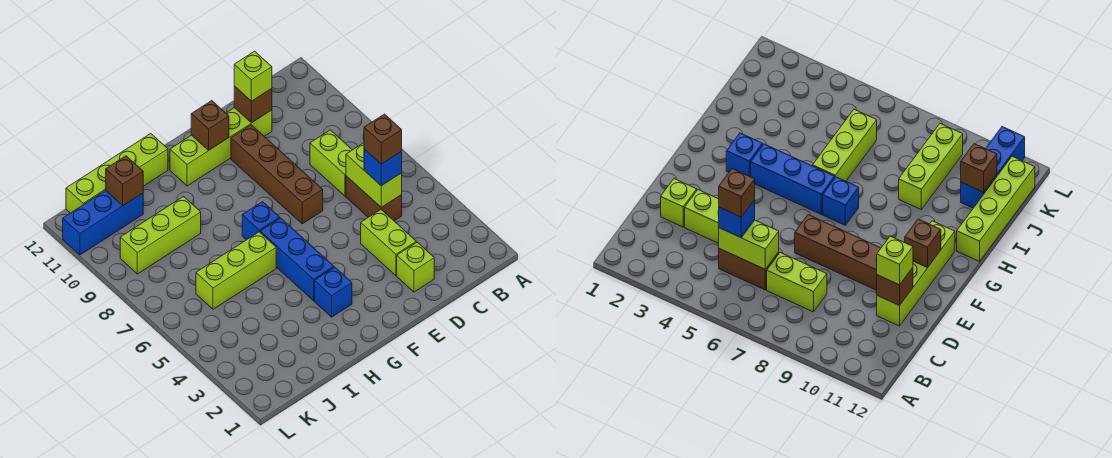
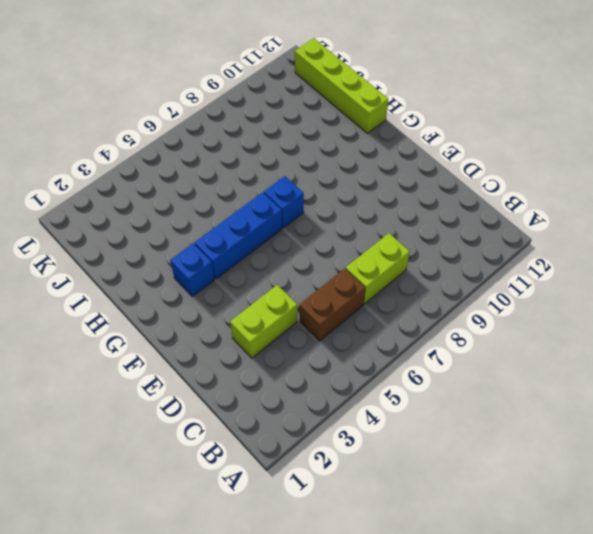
none -> lime brick D2 level 1
none -> lime brick D11:G11 level 1
none -> brown brick E7:E10 level 1

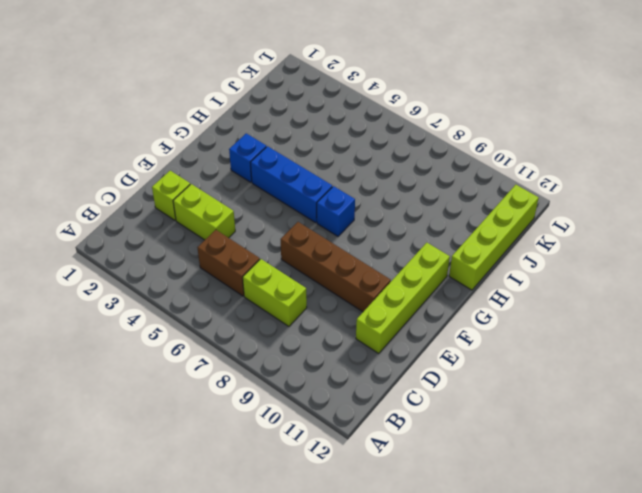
none -> lime brick H6:J6 level 1
none -> lime brick I9:K9 level 1
none -> blue brick J11:L11 level 1

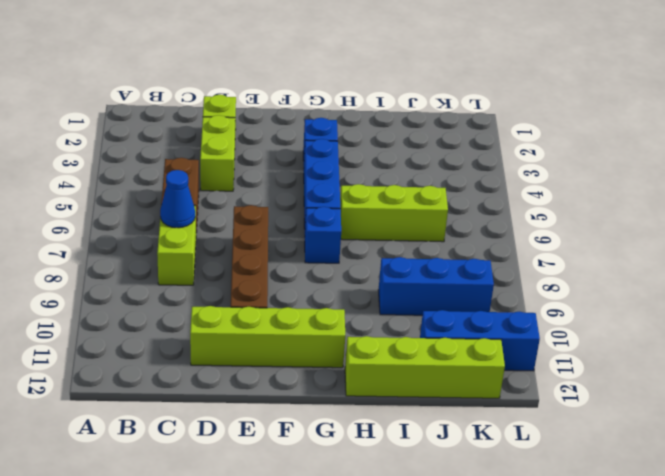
blue cone C7 level 2 -> none
blue brick I9:K9 level 1 -> lime brick I9:K9 level 1
none -> lime brick C5:C6 level 2
none -> brown brick D11 level 2
none -> brown brick F11 level 2

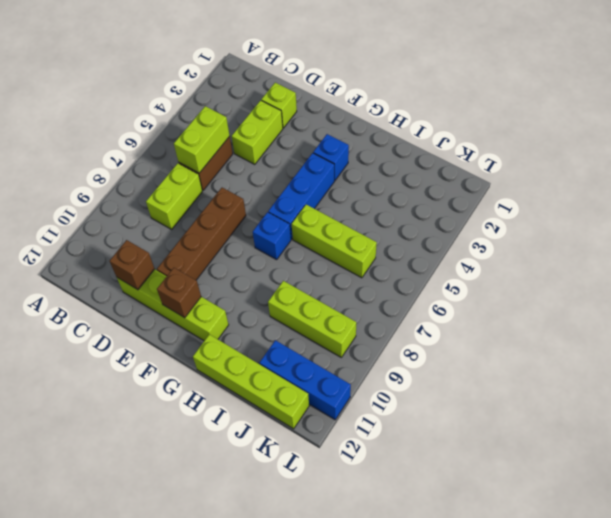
none -> brown brick J11 level 2
none -> blue brick C5 level 3
none -> lime brick D11 level 3

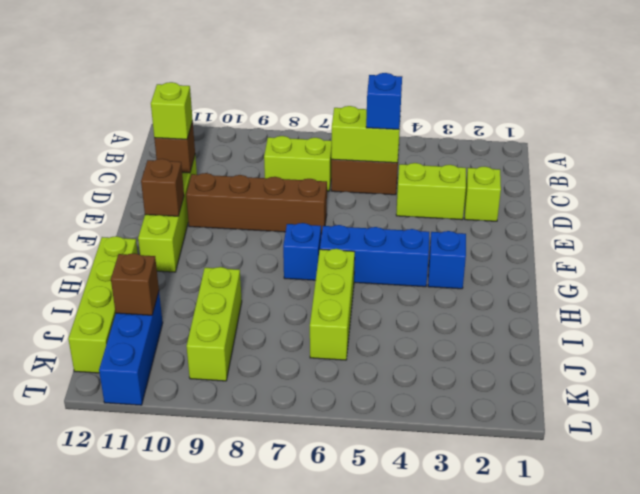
none -> brown brick C5 level 4

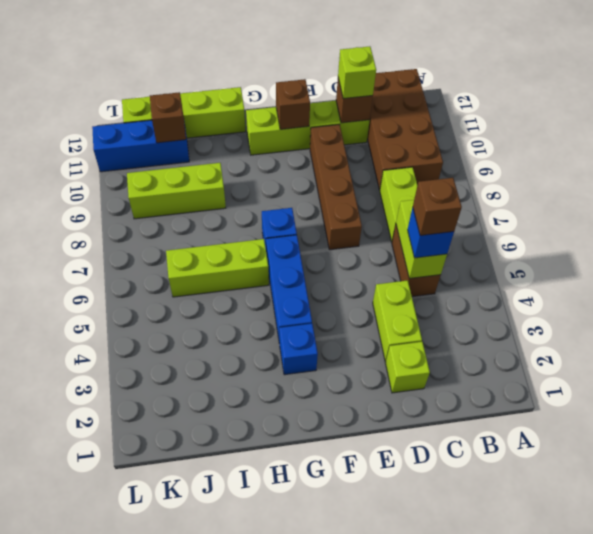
brown brick B9:C12 level 1 -> none

